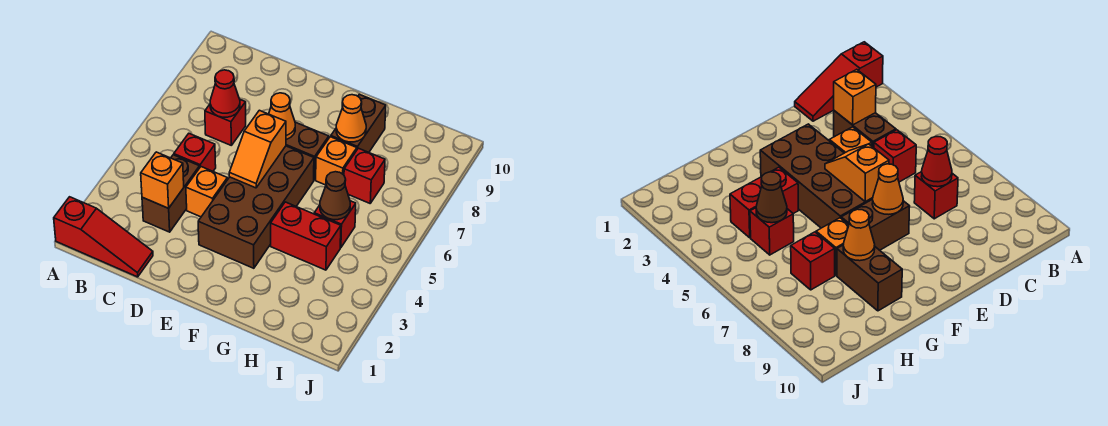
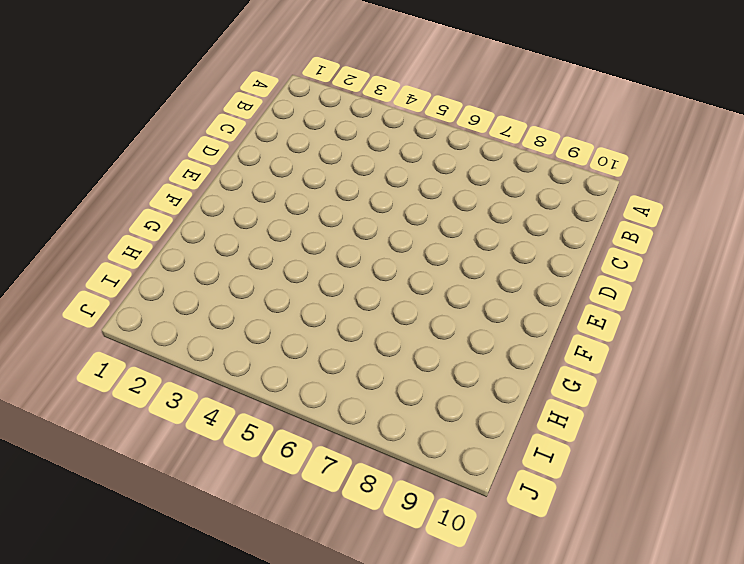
none -> red slope A1:C1 level 1 top A
none -> brown brick C3:C4 level 1
none -> red brick C5 level 1

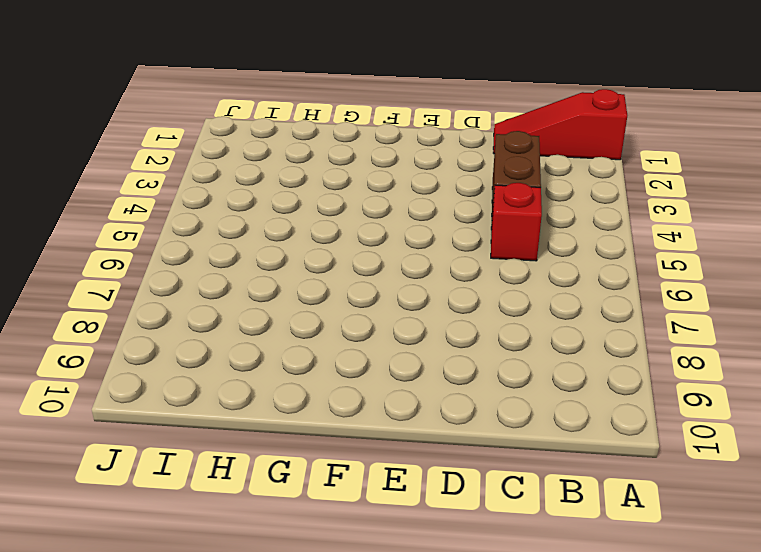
none -> red brick C7 level 1
none -> orange brick D4 level 1
none -> brown brick E3:F6 level 1

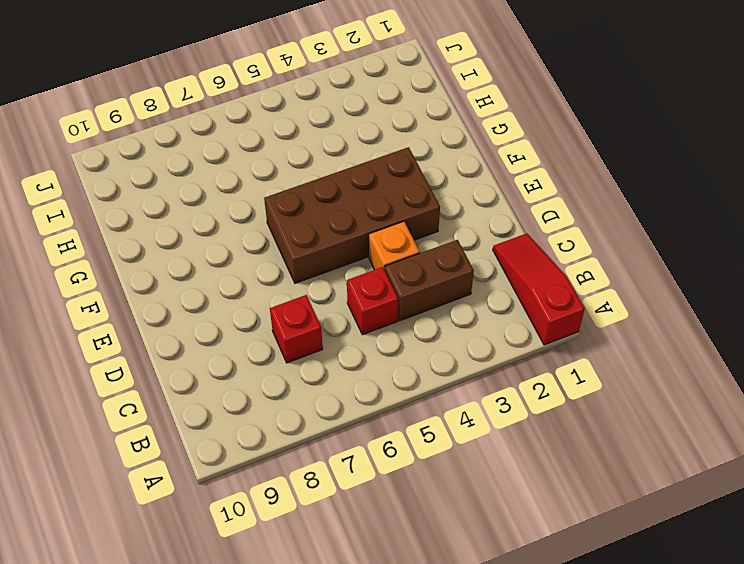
none -> brown brick E7:F7 level 1
none -> red brick G4:H4 level 1
none -> orange brick G7 level 1

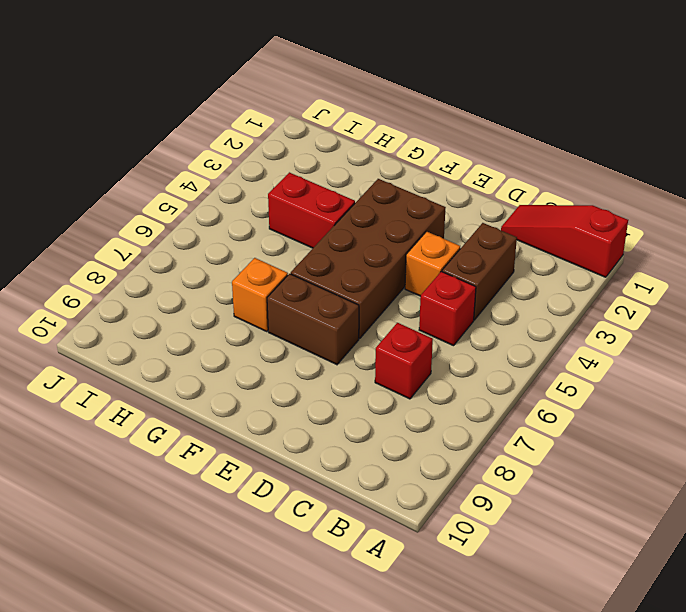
none -> brown brick G8:G9 level 1
none -> red brick H5 level 1
none -> red brick H7 level 1

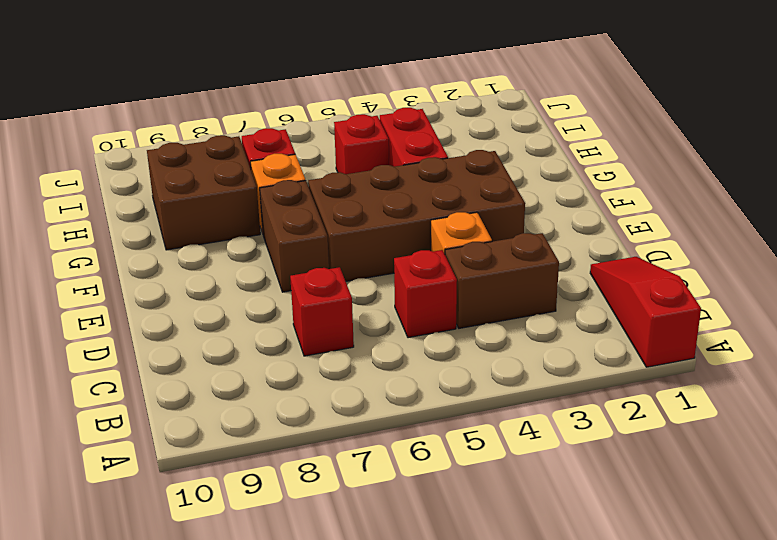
brown brick G8:H9 level 1 -> brown brick G8:G9 level 1
none -> orange brick C3 level 2
none -> red cone C7 level 2
none -> orange slope E5:E6 level 2 top 6

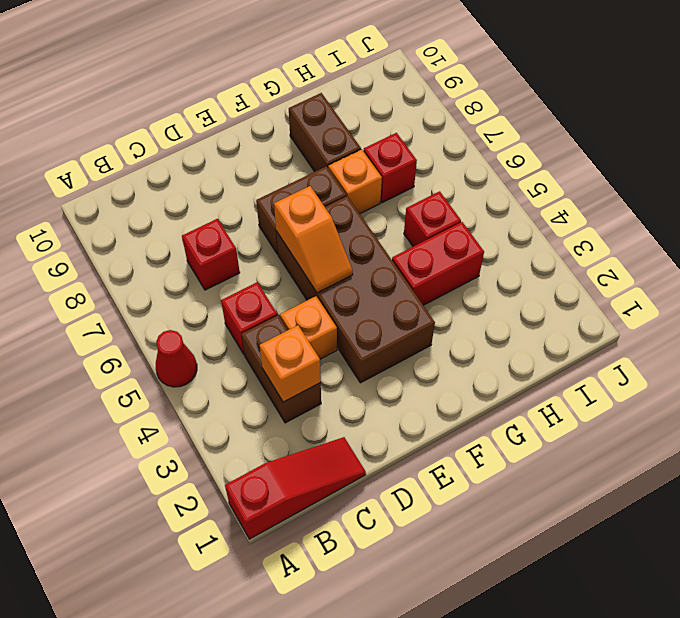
red cone A5 level 1 -> red cone C7 level 2
none -> orange cone E7 level 2
none -> orange cone G8 level 2
none -> brown cone H5 level 2

